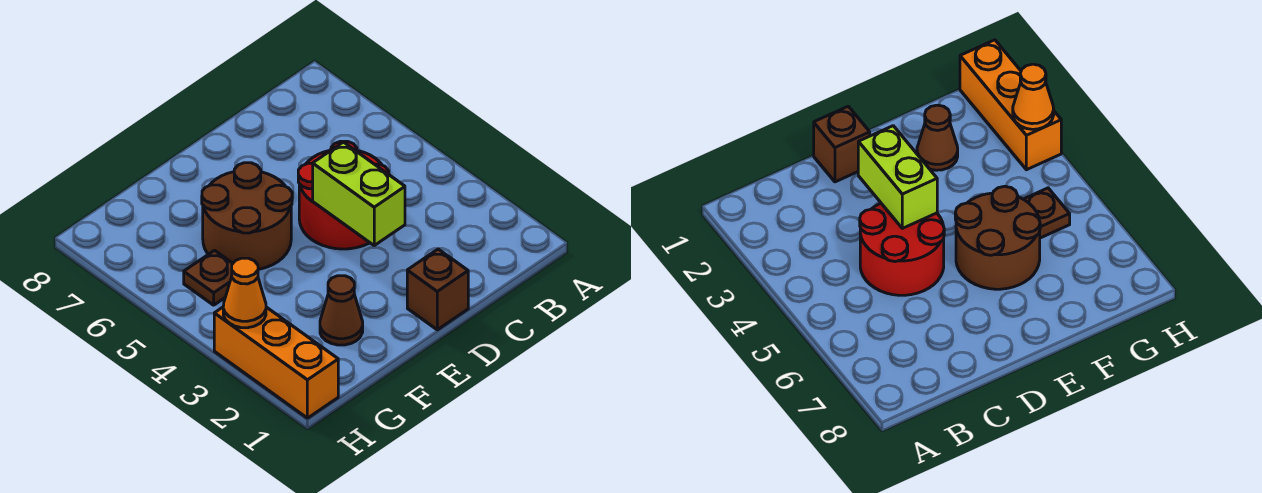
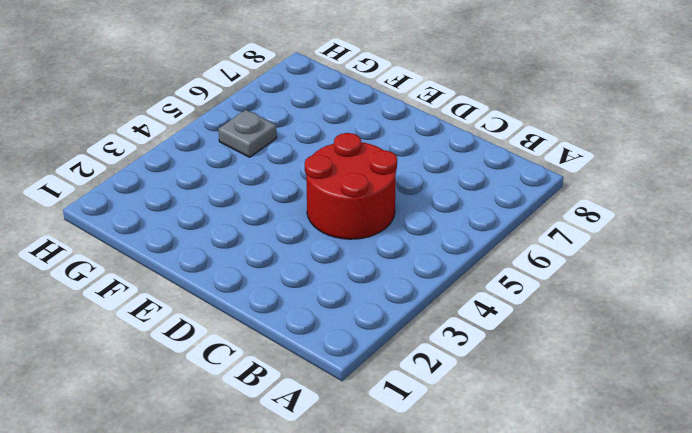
grey plate G5 level 1 -> brown plate G5 level 1
none -> brown brick D1 level 1
none -> brown round brick E5:F6 level 1

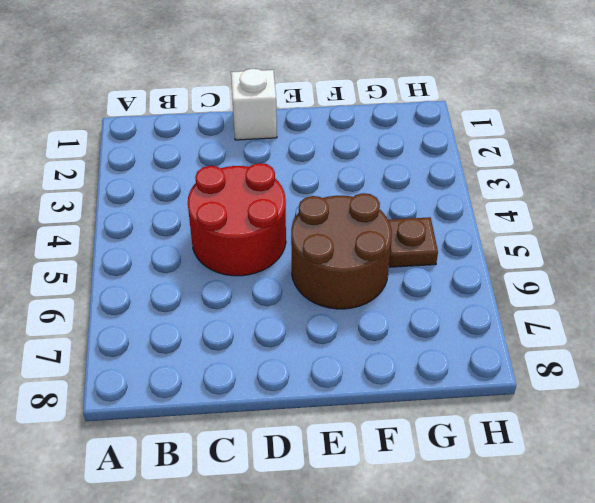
white brick D1 level 1 -> brown brick D1 level 1
none -> brown cone F2 level 1
none -> orange brick H1:H3 level 1

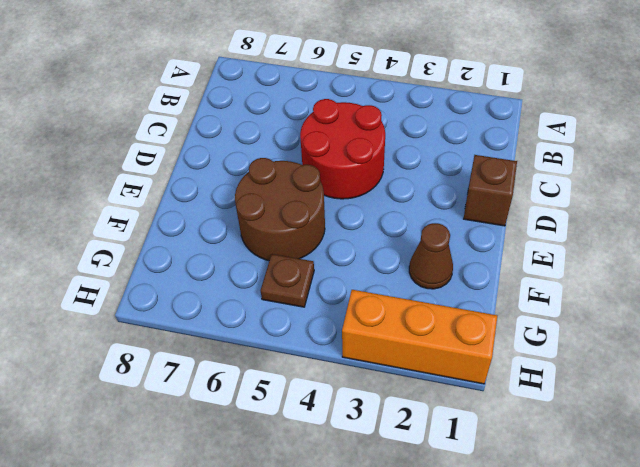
none -> lime brick D3:D4 level 2
none -> orange cone H3 level 2

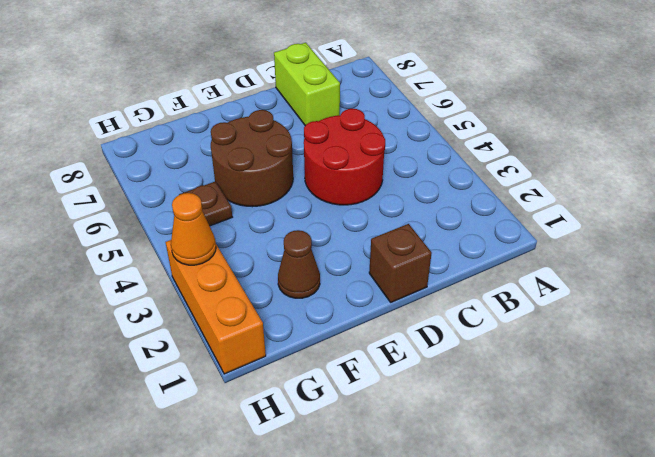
lime brick C7:C8 level 1 -> lime brick D3:D4 level 2

